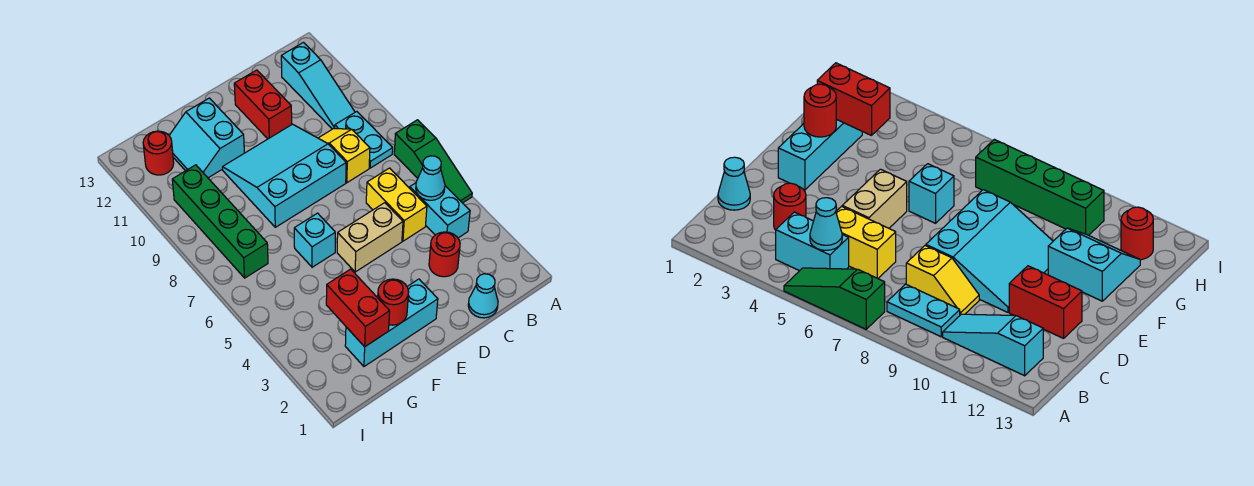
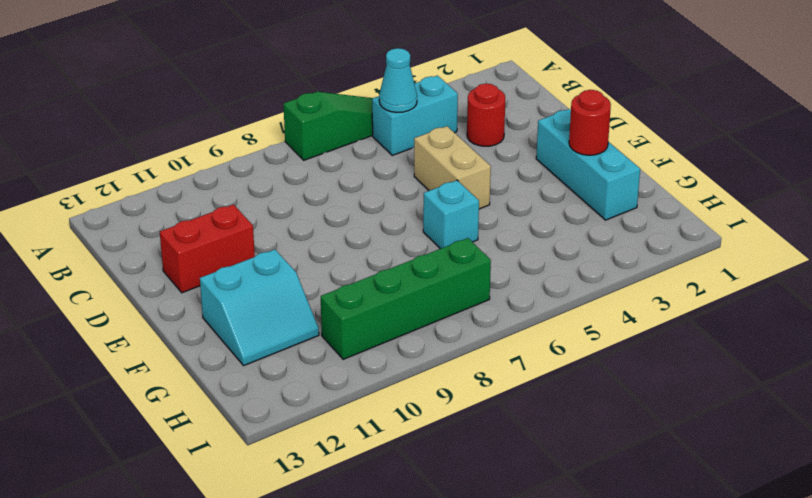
none -> cyan plate B8:B9 level 1
none -> cyan slope B10:B12 level 1 top 12
none -> cyan cone C1 level 1

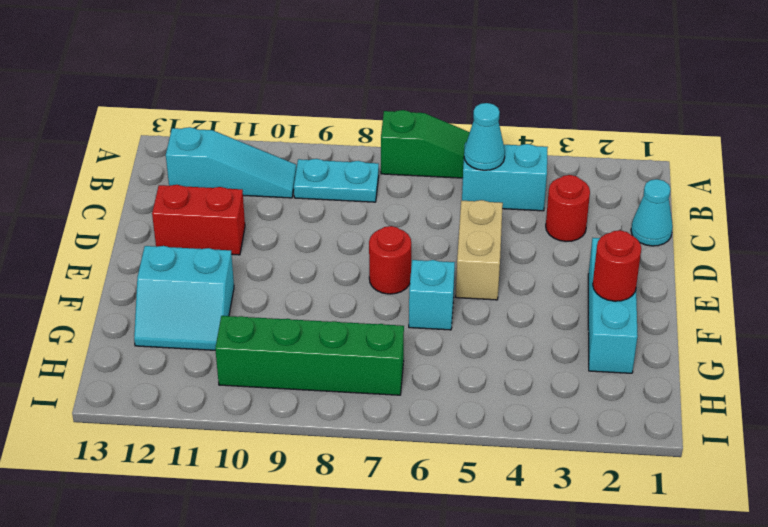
red round brick E7 level 1 -> red round brick H12 level 1
none -> yellow brick C5:C6 level 1
none -> yellow slope C8:C9 level 1 top 8
none -> cyan slope D8:F10 level 1 top 8

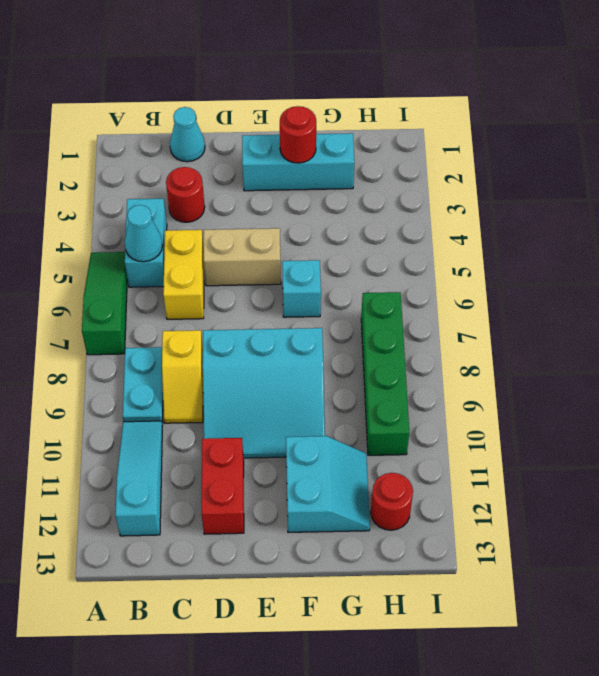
none -> red brick G2:G3 level 2

